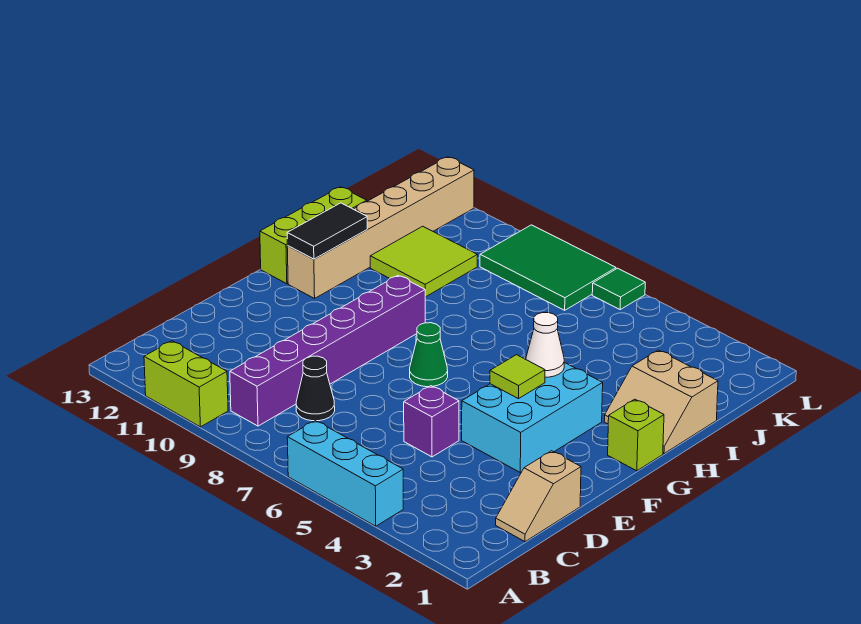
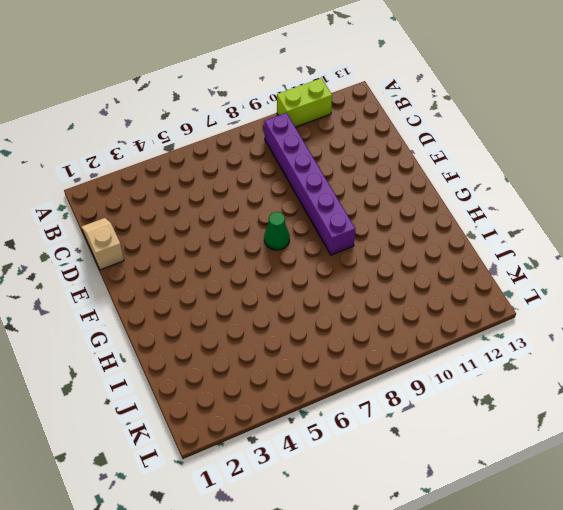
none -> cyan brick A4:A6 level 1
none -> black cone C8 level 1
none -> purple brick D5 level 1

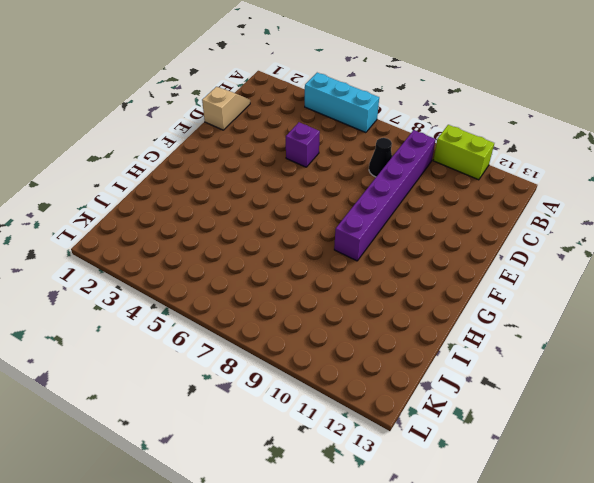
none -> cyan brick E3:G4 level 1
none -> green cone F7 level 1
none -> lime brick G1 level 1

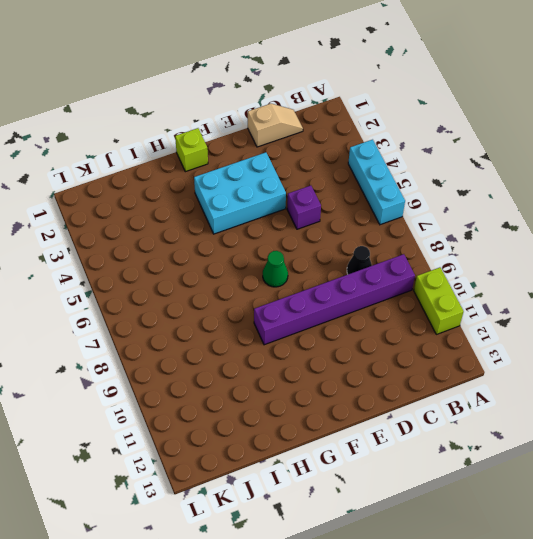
none -> tan brick G12:L12 level 1
none -> lime brick G13:I13 level 1
none -> tan slope H1:I2 level 1 top I

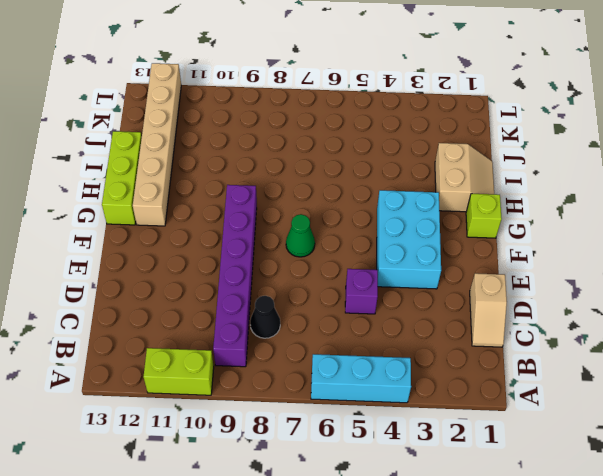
tan slope H1:I2 level 1 top 2 -> tan slope H1:I2 level 1 top I
none -> lime tile I10:J11 level 1
none -> green tile K7:L9 level 1
none -> green tile L6 level 1

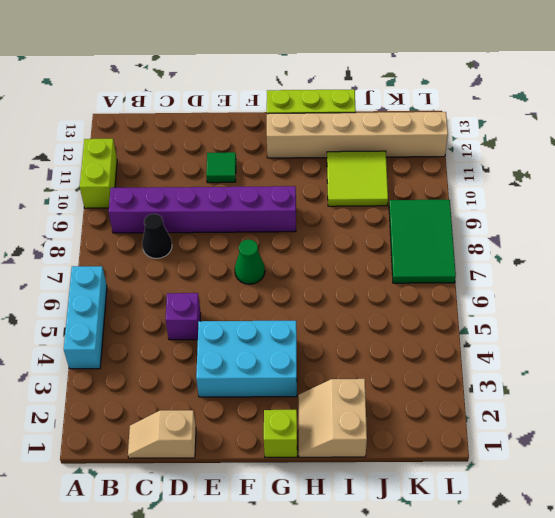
green tile E11 level 1 -> green tile L6 level 1
none -> lime tile F4 level 2
none -> white cone G4 level 2
none -> black tile G12:H12 level 2

